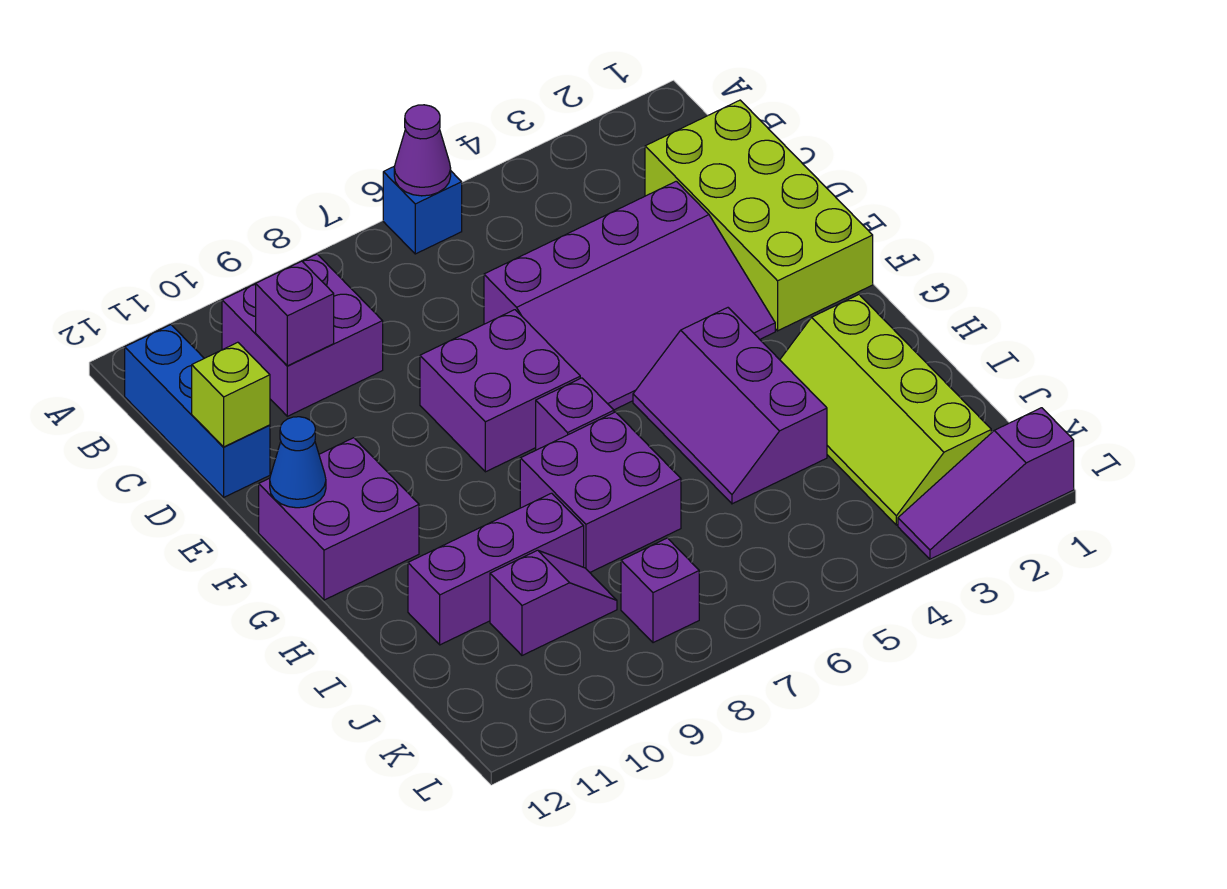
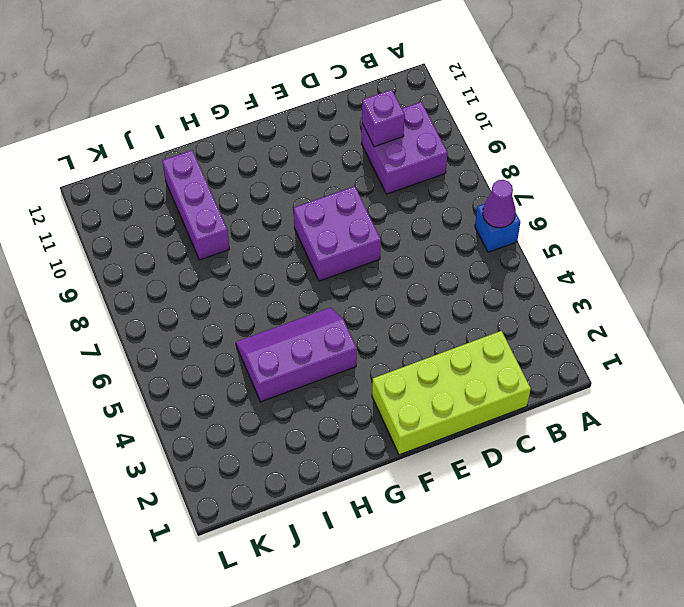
none -> blue brick B12:D12 level 1
none -> purple slope D3:F6 level 1 top D
none -> purple brick F11:G12 level 1

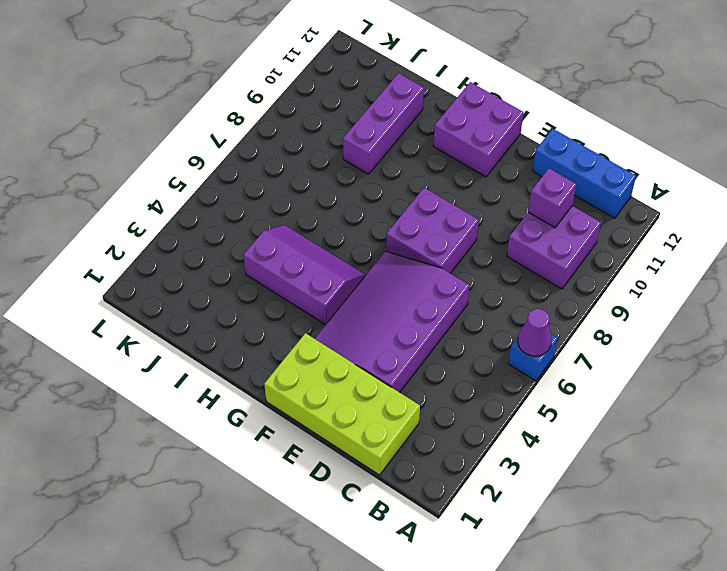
none -> purple brick G7 level 1
none -> lime slope H2:K3 level 1 top 2
none -> purple brick H7:I8 level 1

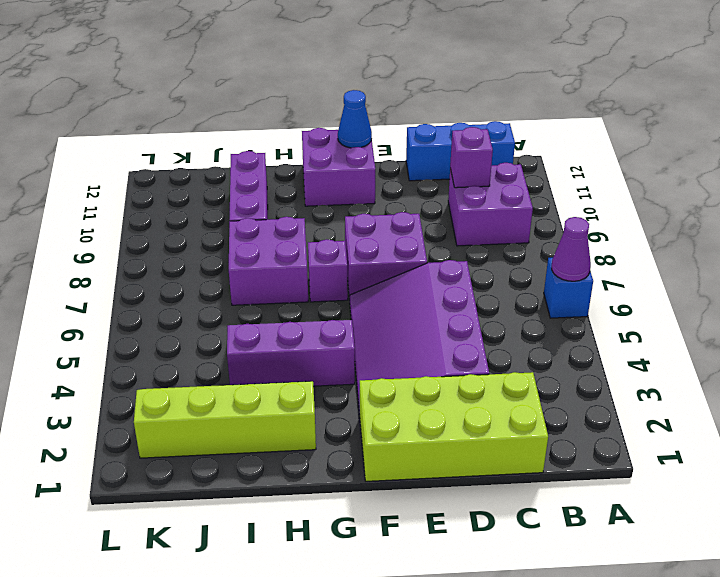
none -> purple slope J9:J10 level 1 top 10
none -> purple brick K8 level 1
none -> purple slope L1:L3 level 1 top 1

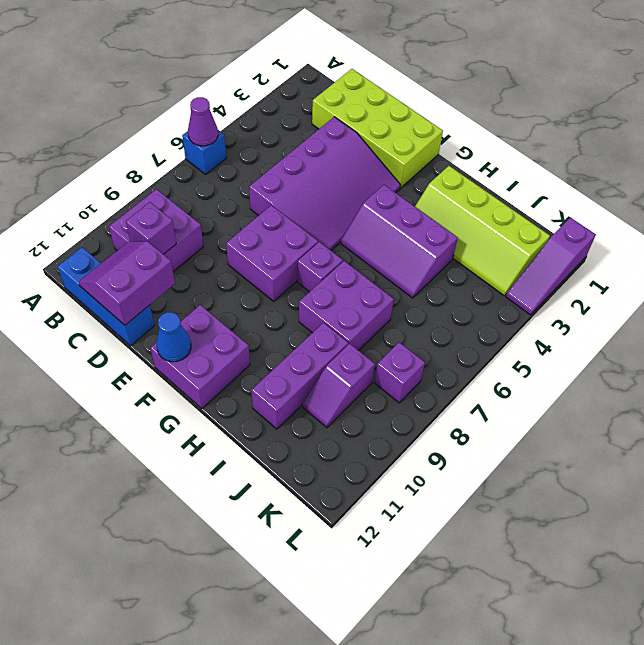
purple slope C11:D12 level 2 top D -> lime brick D12 level 2
purple slope J9:J10 level 1 top 9 -> purple slope J9:J10 level 1 top 10

